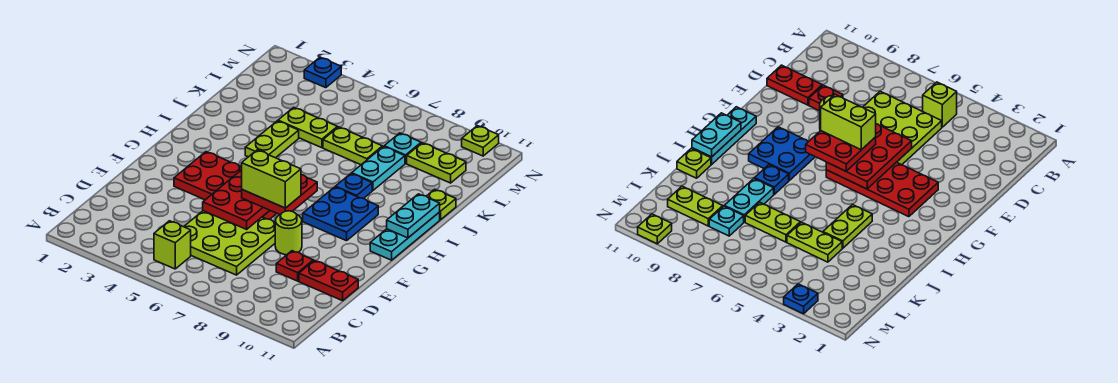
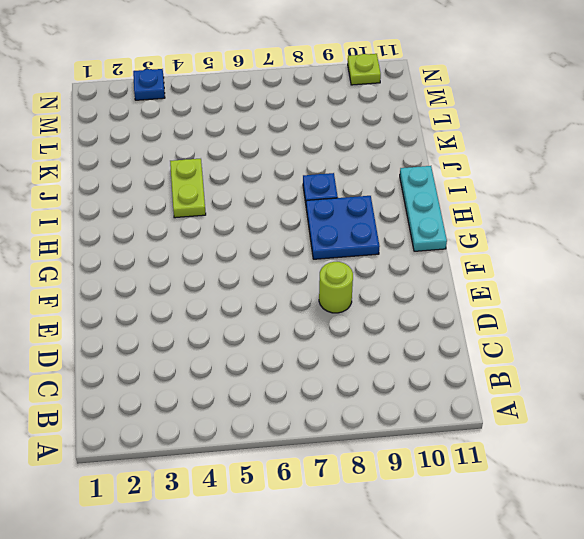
none -> lime brick B5 level 1
none -> lime plate C5:E7 level 1
none -> red plate D9 level 1

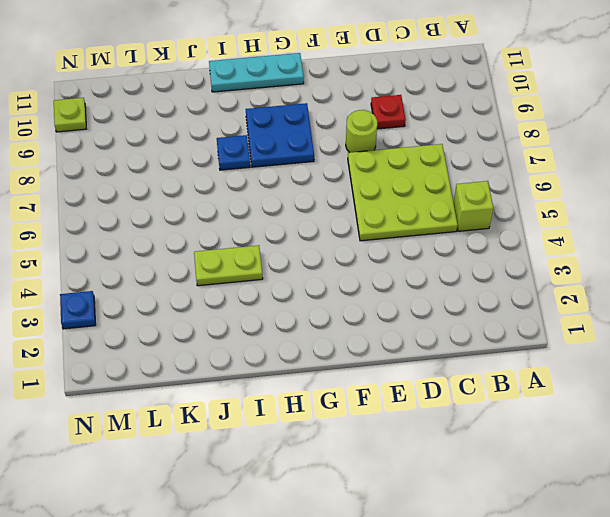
none -> red plate D10:D11 level 1
none -> red plate F3:G6 level 1
none -> cyan plate J8:K8 level 1

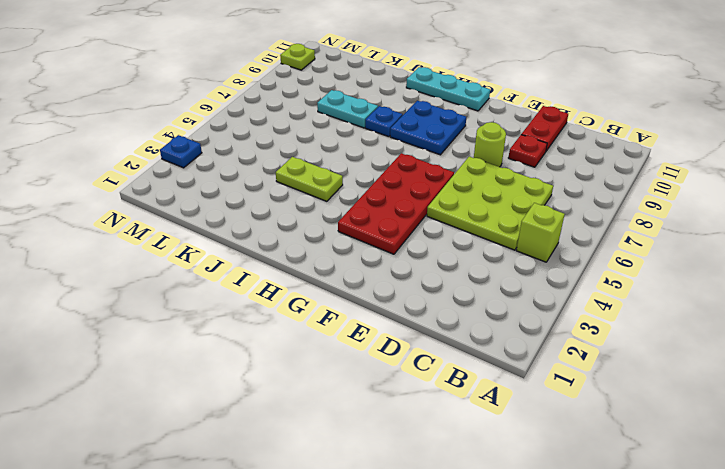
none -> lime plate J11 level 1
none -> lime plate K4:K5 level 1
none -> lime plate K6:K7 level 1

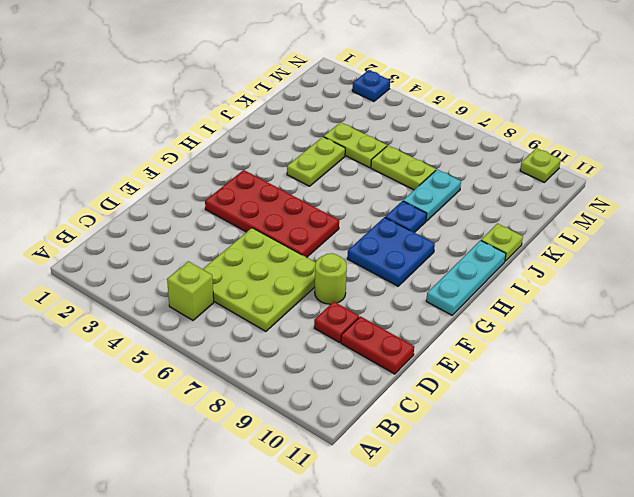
none -> cyan plate L8 level 1
none -> lime plate L9:L10 level 1
none -> red plate E5:G6 level 2

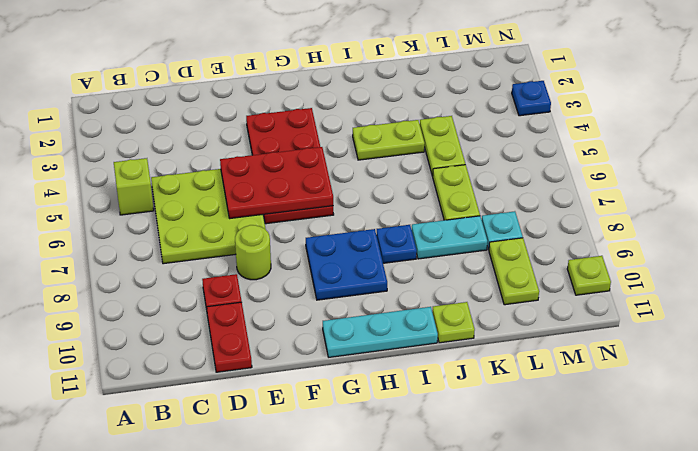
none -> cyan plate H11:I11 level 2
none -> red plate F6:G7 level 3
none -> lime brick F6:F7 level 4

